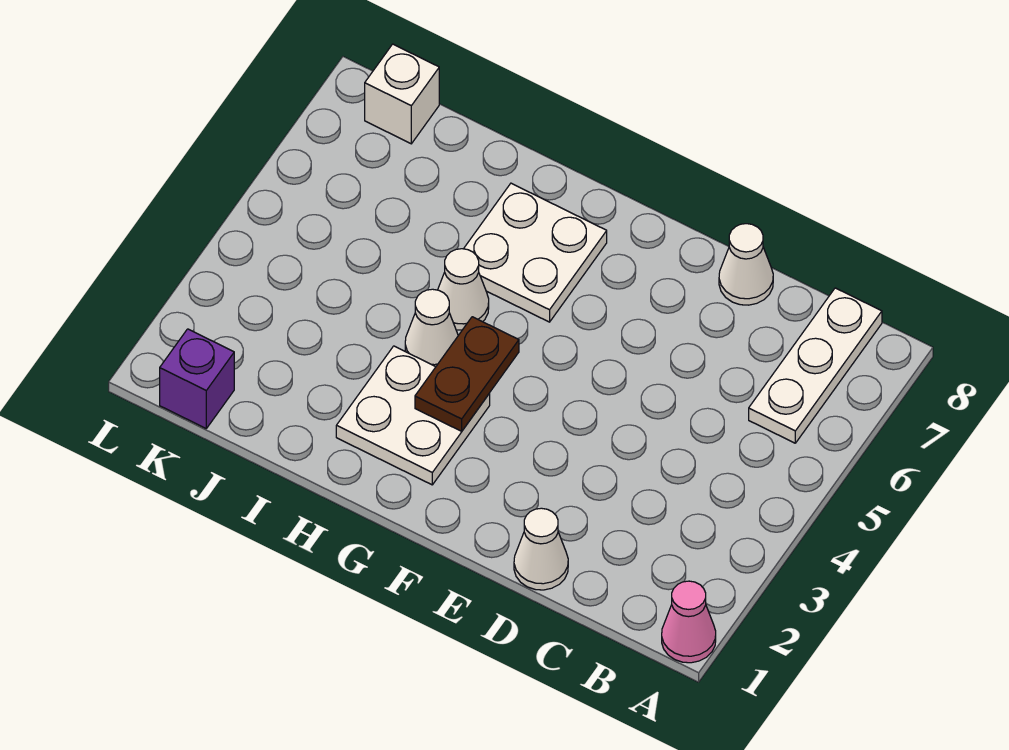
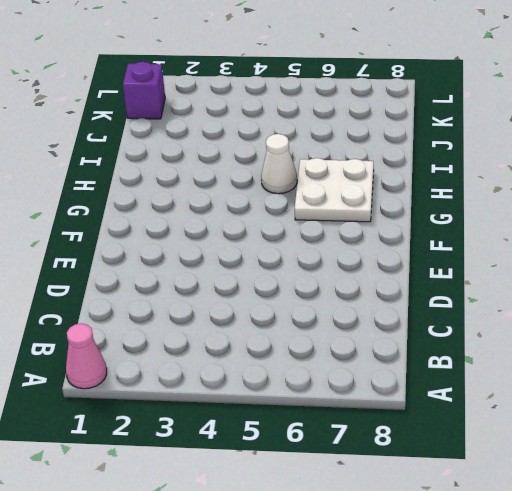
none -> white plate B6:B8 level 1
none -> white cone D1 level 1

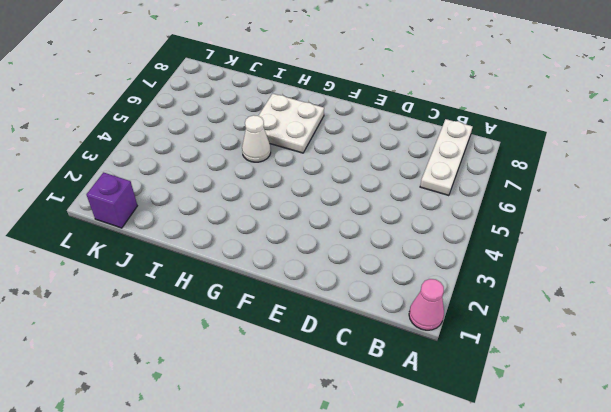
none -> white cone D1 level 1
none -> white cone D8 level 1

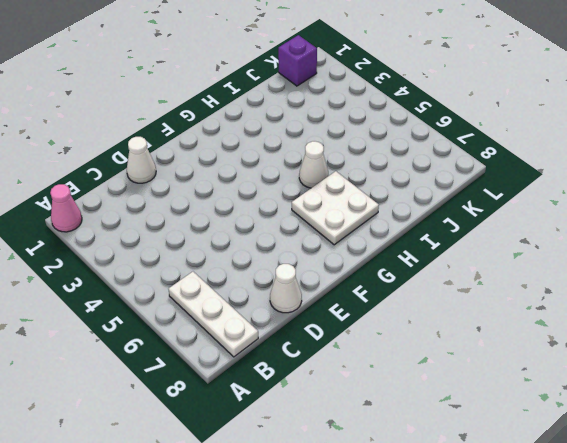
none -> white plate G2:H3 level 1
none -> white cone H4 level 1

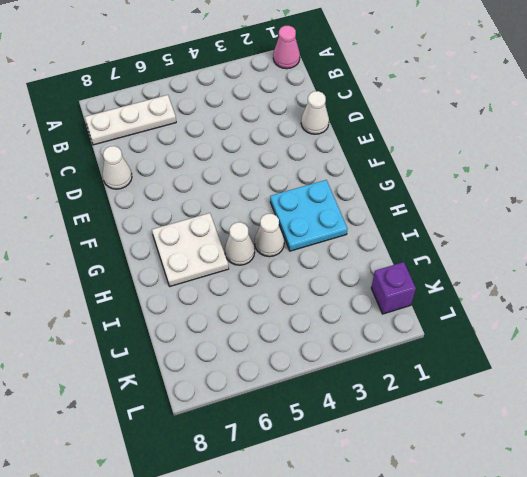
cyan plate G2:H3 level 1 -> white plate G2:H3 level 1
none -> white brick K8 level 1
none -> brown plate G3:G4 level 2

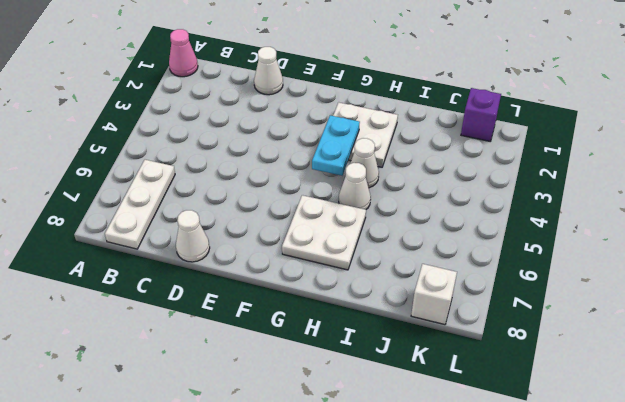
cyan plate G3:G4 level 2 -> brown plate G3:G4 level 2

